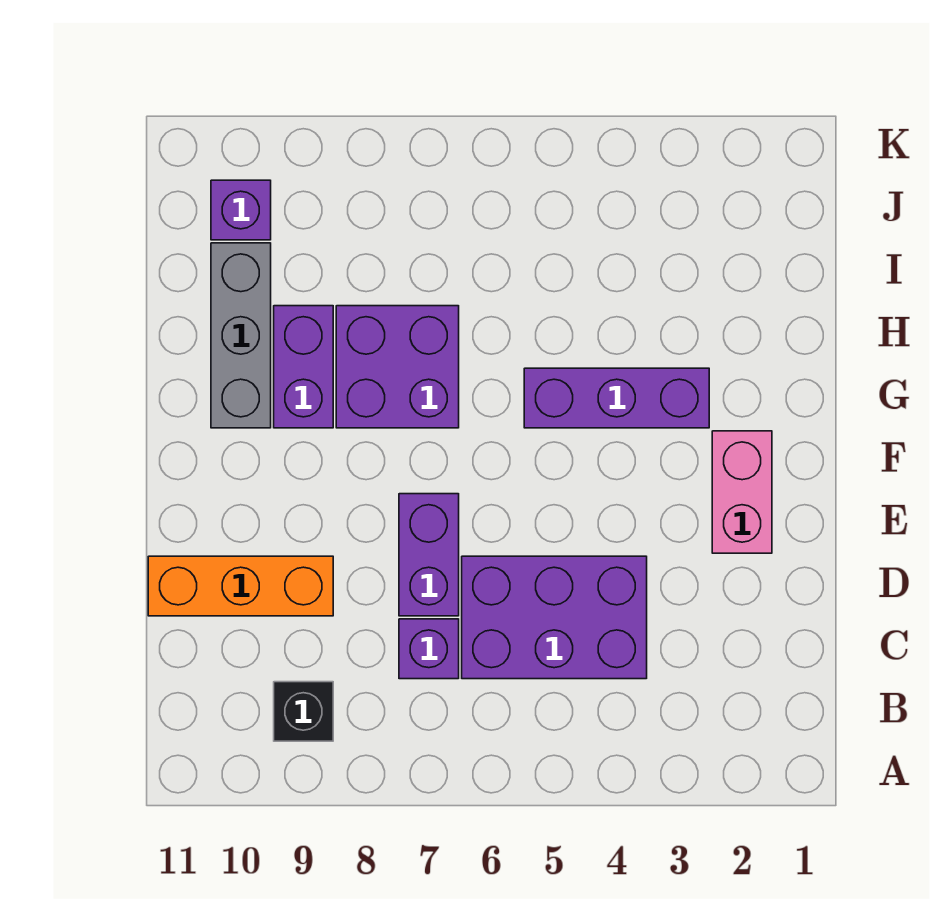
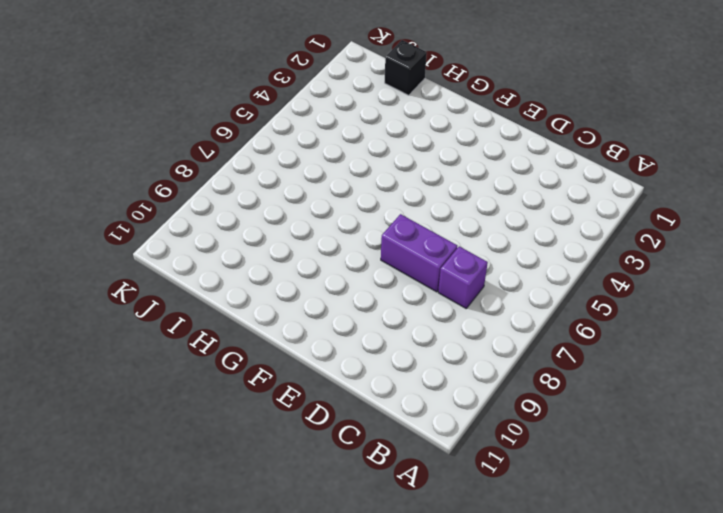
black brick I1 level 1 -> black brick B9 level 1
none -> purple brick C4:D6 level 1
none -> orange brick D9:D11 level 1

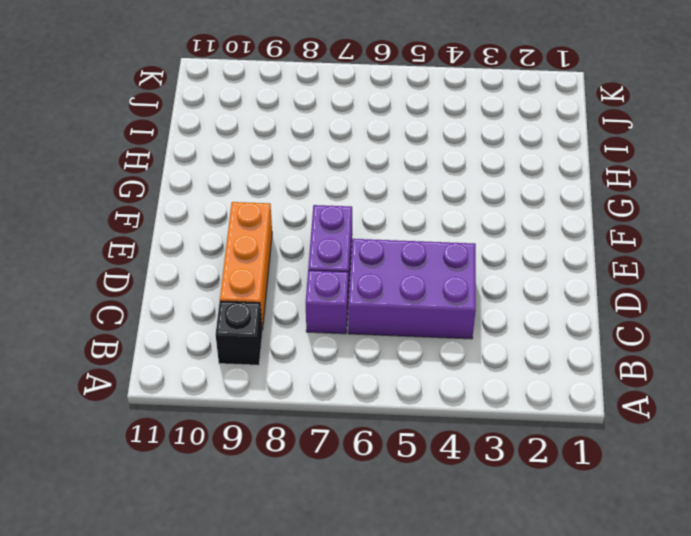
orange brick C9:E9 level 1 -> orange brick D9:D11 level 1
none -> pink brick E2:F2 level 1
none -> purple brick G3:G5 level 1

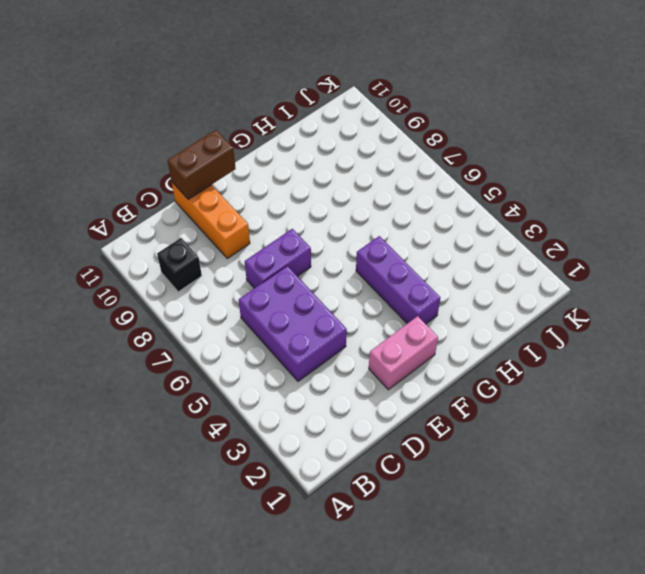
brown brick D11:E11 level 2 -> none
none -> purple brick C7 level 1
none -> purple brick G7:H8 level 1

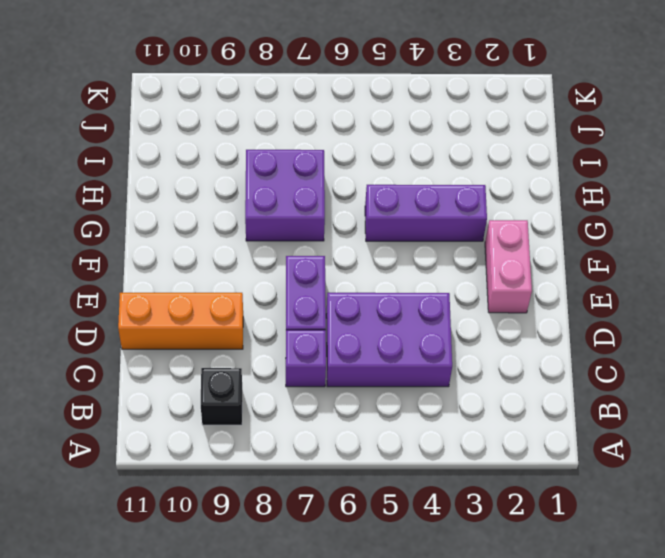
none -> purple brick G9:H9 level 1
none -> grey brick G10:I10 level 1

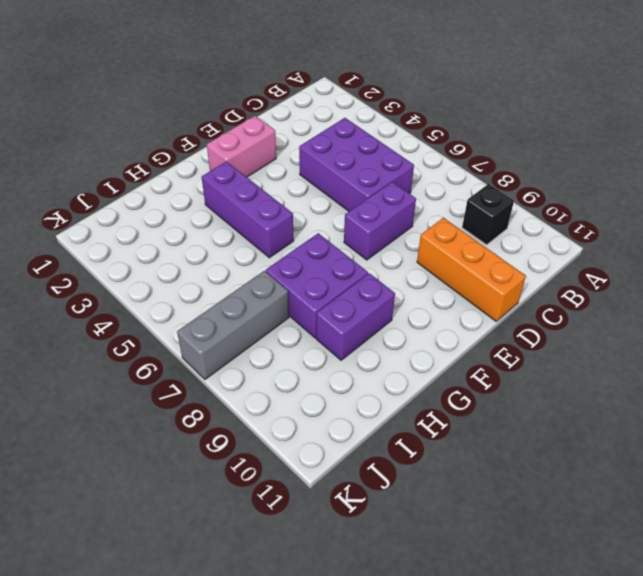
grey brick I7:K7 level 1 -> grey brick G10:I10 level 1
none -> purple brick C7 level 1
none -> purple brick J10 level 1

